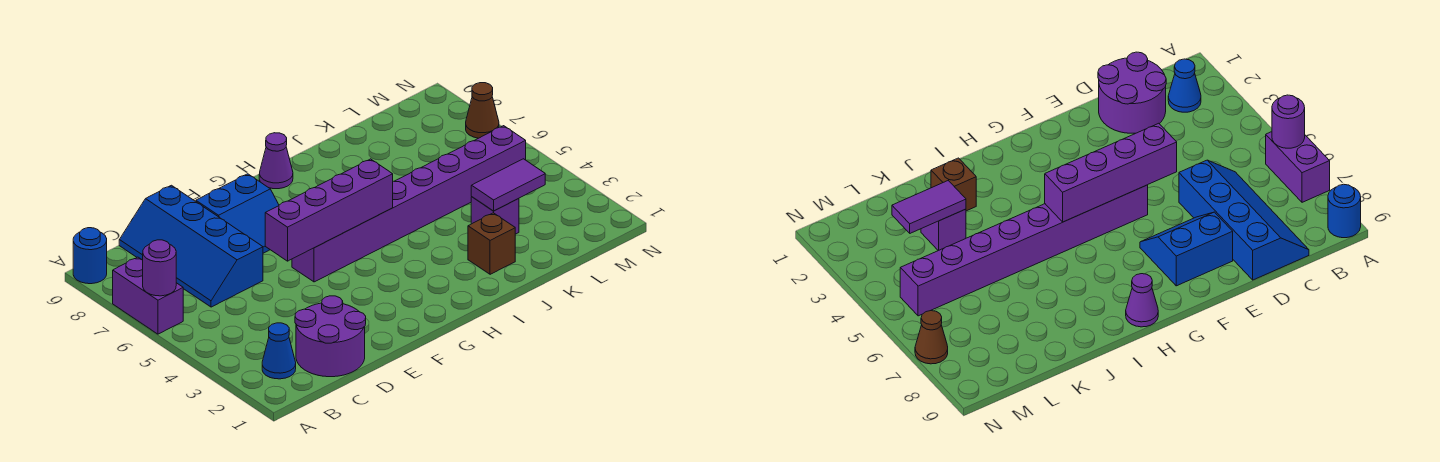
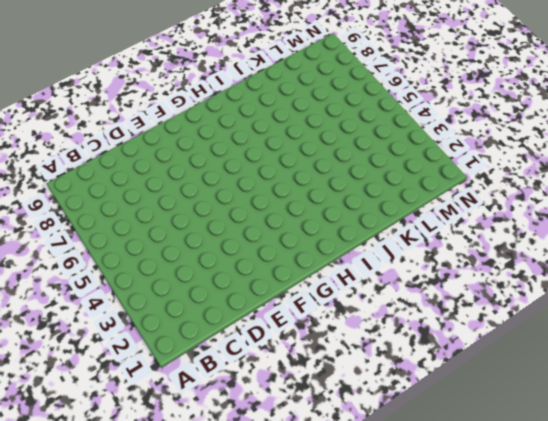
none -> purple brick A6:A7 level 1
none -> blue round brick A9 level 1
none -> blue cone B2 level 1

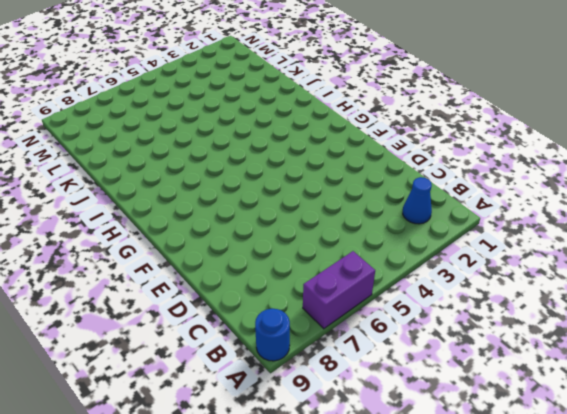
none -> purple round brick C1:D2 level 1
none -> blue slope C6:D9 level 1 top D
none -> blue slope E7:F8 level 1 top 8

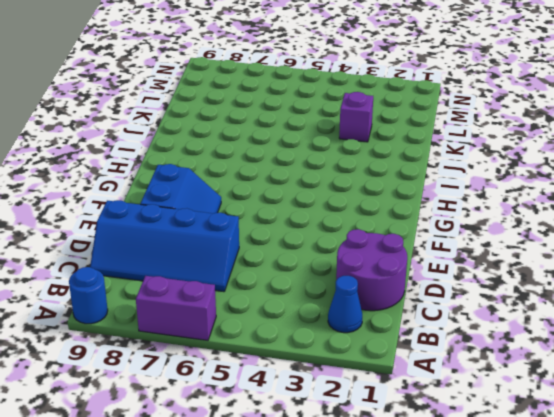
none -> purple brick F5:M5 level 1
none -> purple cone H9 level 1
none -> brown brick J2 level 1

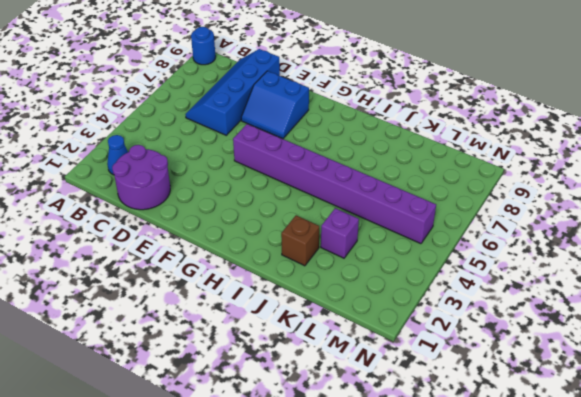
none -> purple brick A6:A7 level 1
none -> purple cone H9 level 1
none -> brown cone N7 level 1

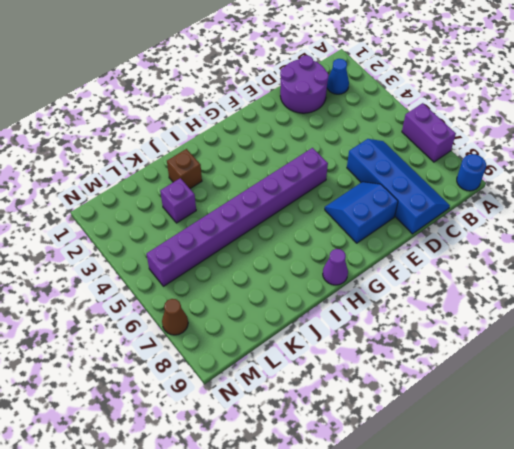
none -> purple round brick A6 level 2
none -> purple brick E5:H5 level 2
none -> purple tile K3:L3 level 2

